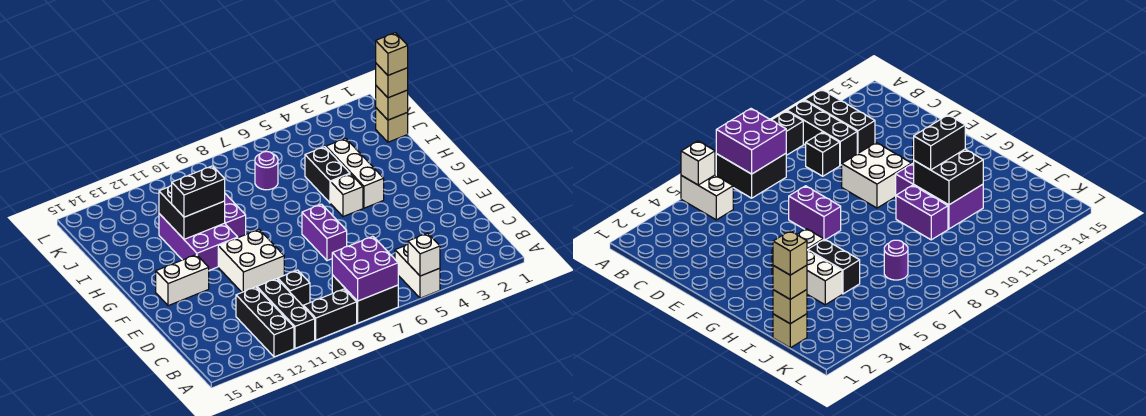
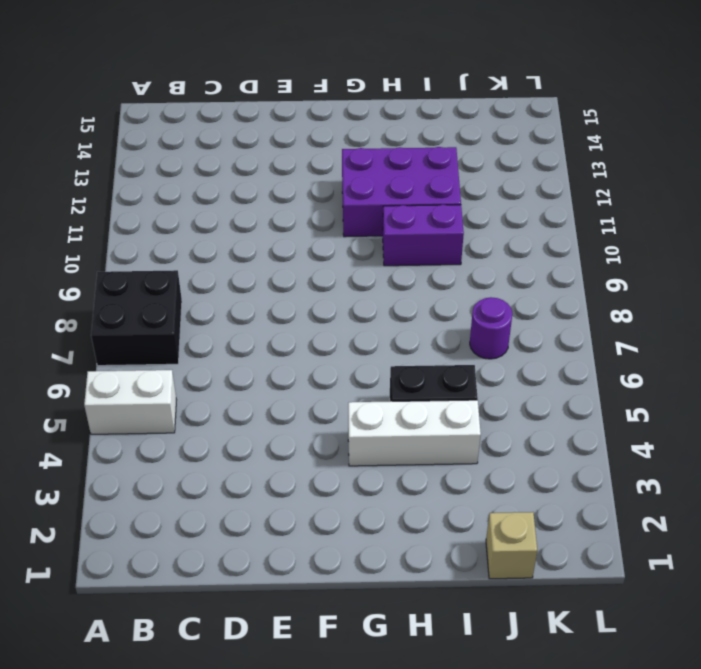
none -> black brick A9:A10 level 1
none -> black brick A11:C11 level 1
none -> black brick A12:C12 level 1

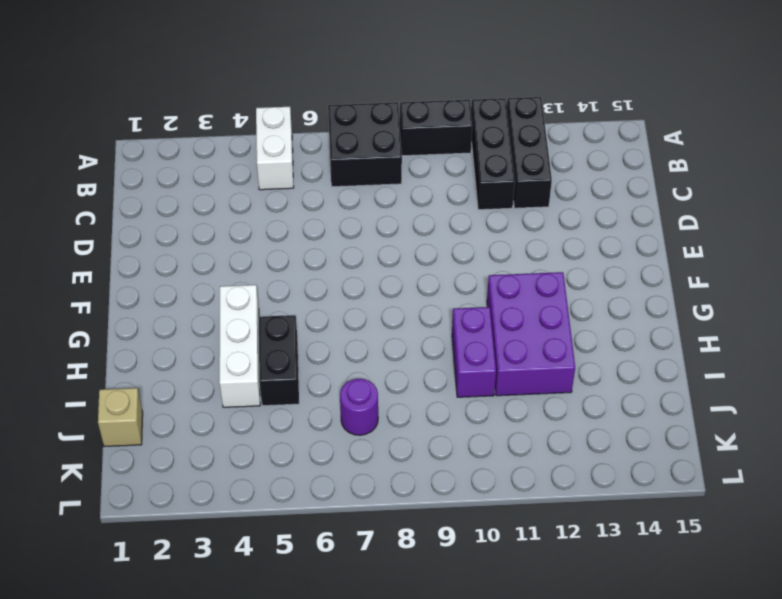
none -> black brick C10 level 1
none -> purple brick E7:F7 level 1
none -> white brick E10:F11 level 1

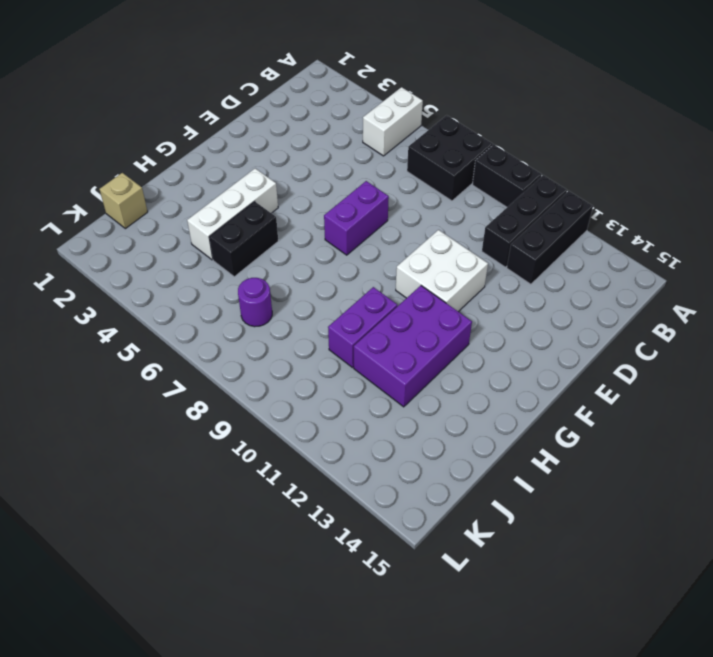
none -> black brick C10 level 1
none -> white brick F13:F14 level 1
none -> white brick G5 level 1

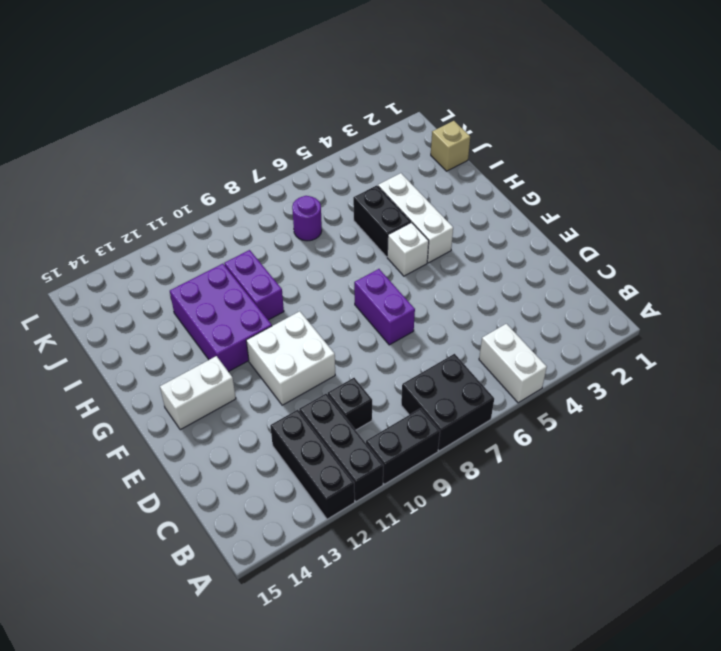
none -> white brick A5 level 2
none -> purple brick A7:B8 level 2
none -> black brick H11:I12 level 2

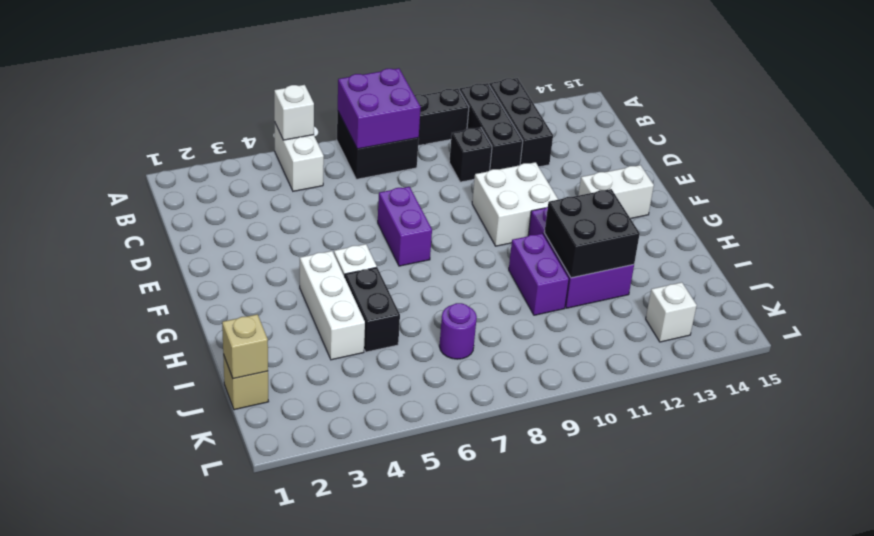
white brick K13 level 1 -> none
none -> black brick H11:H12 level 3
none -> tan brick J1 level 3
none -> tan brick J1 level 4

